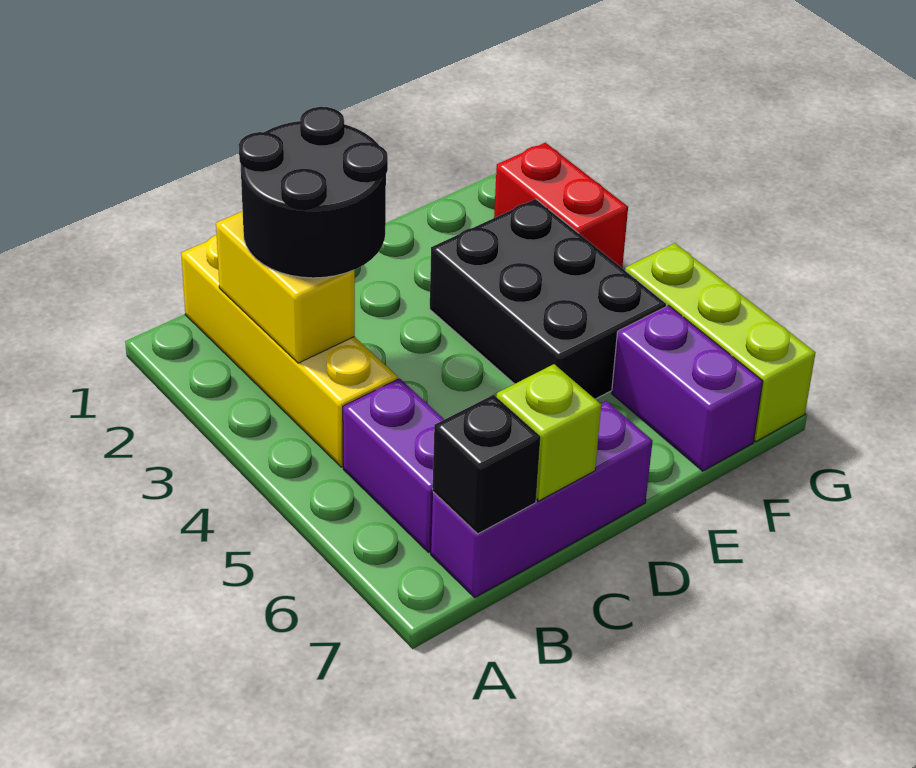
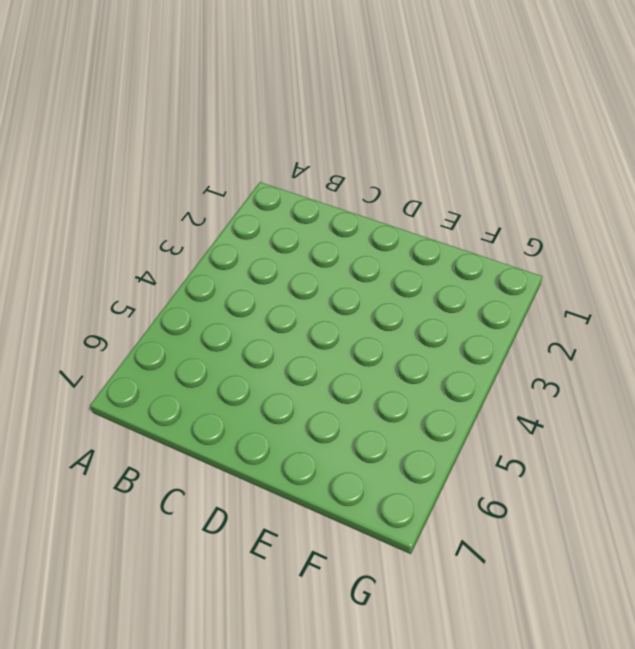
none -> yellow brick B1:B4 level 1
none -> purple brick B5:B6 level 1

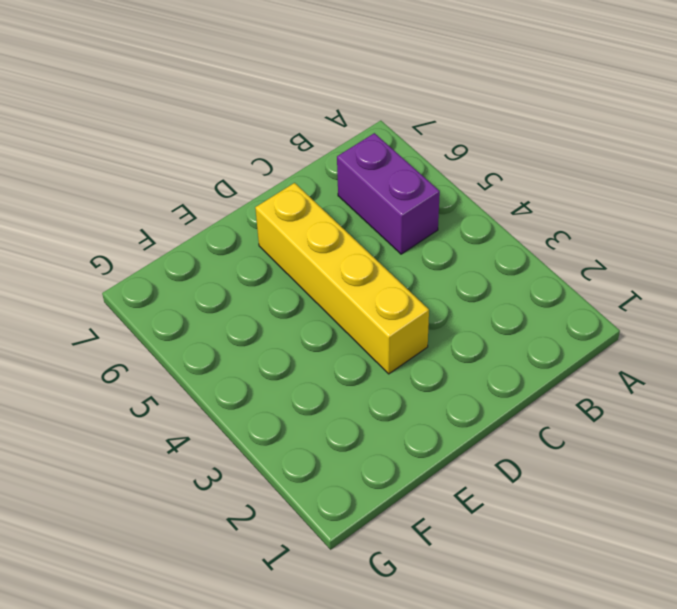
yellow brick D3:D6 level 1 -> yellow brick B1:B4 level 1
none -> purple brick B7:D7 level 1
none -> black brick E3:F5 level 1

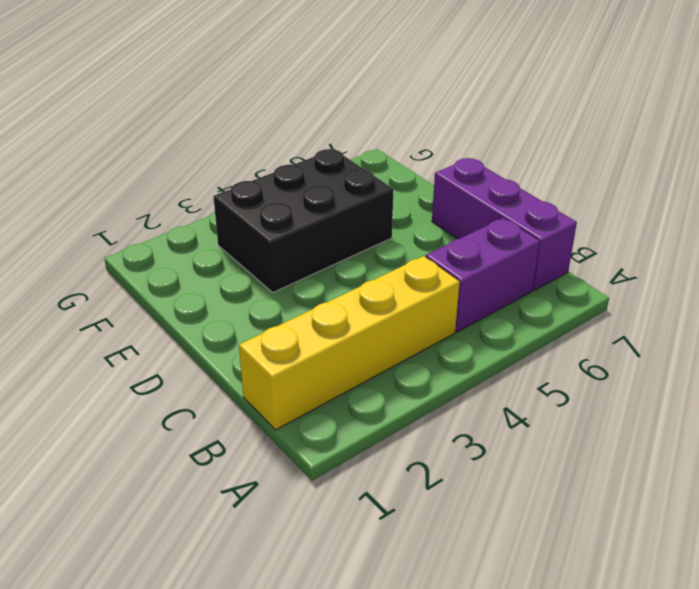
none -> purple brick F6:F7 level 1
none -> red brick G2:G3 level 1

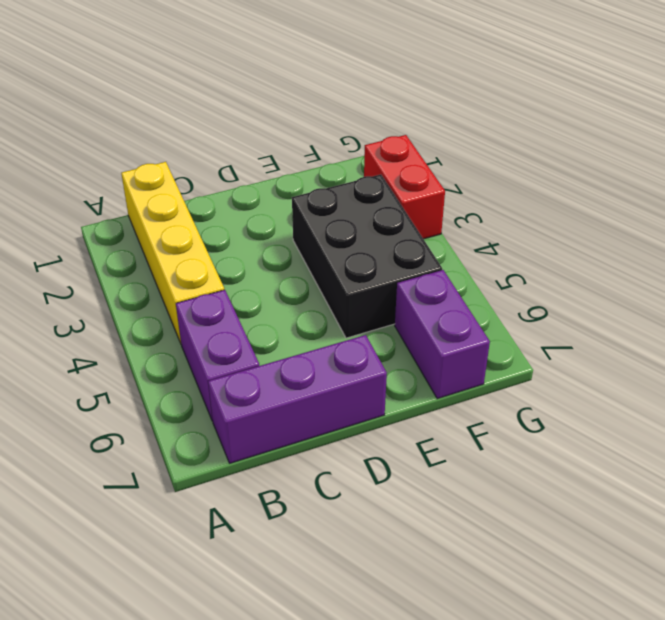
none -> lime brick G5:G7 level 1
none -> yellow brick B2:B3 level 2

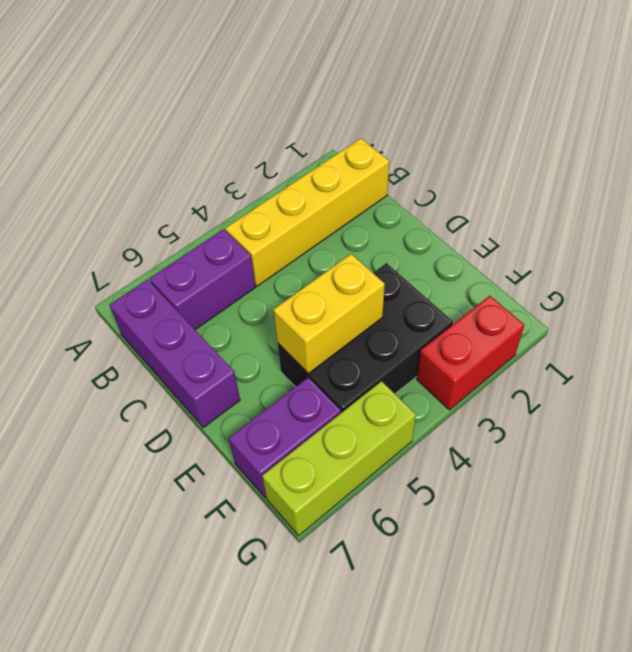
yellow brick E4:E5 level 2 -> yellow brick B2:B3 level 2
none -> black brick B7 level 2
none -> lime brick C7 level 2

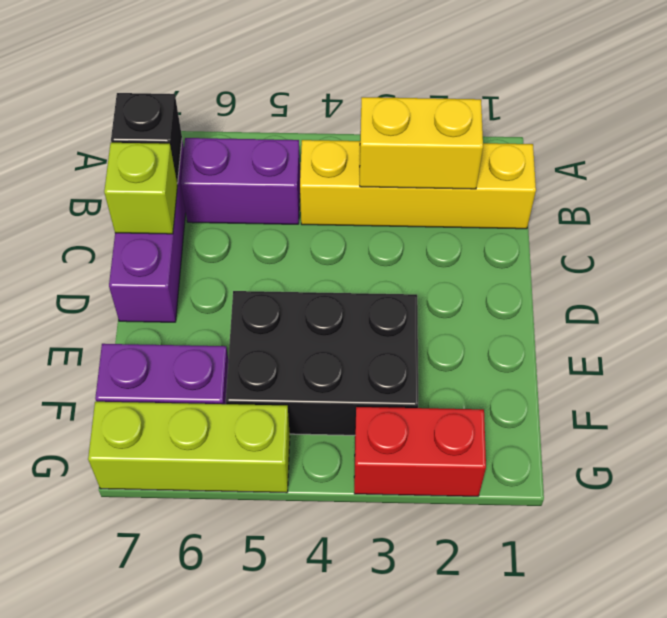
none -> black round brick B2:C3 level 3

